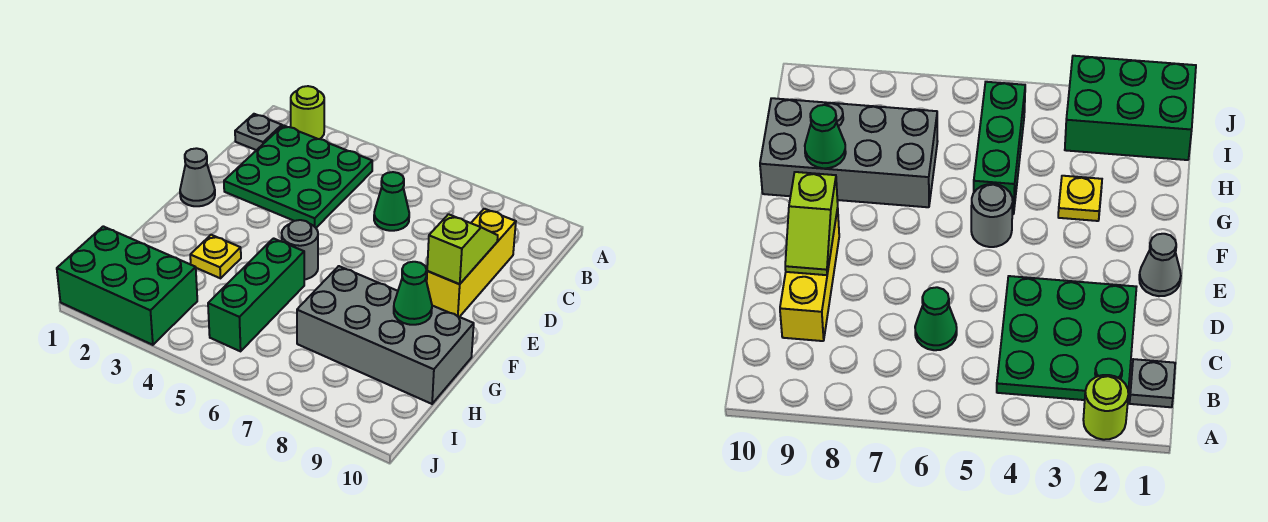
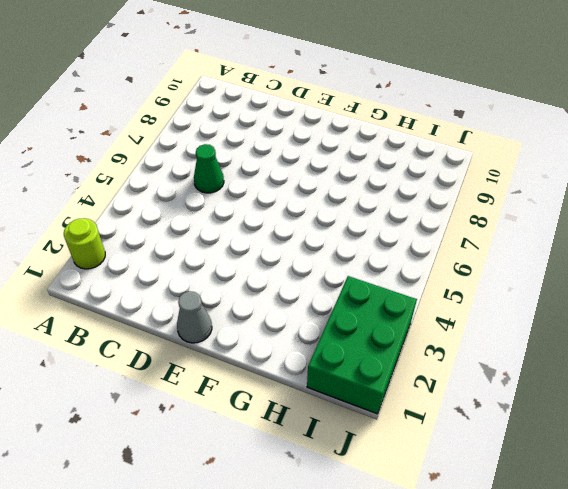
none -> grey plate B1 level 1
none -> green plate B2:D4 level 1
none -> yellow brick C9:E9 level 1

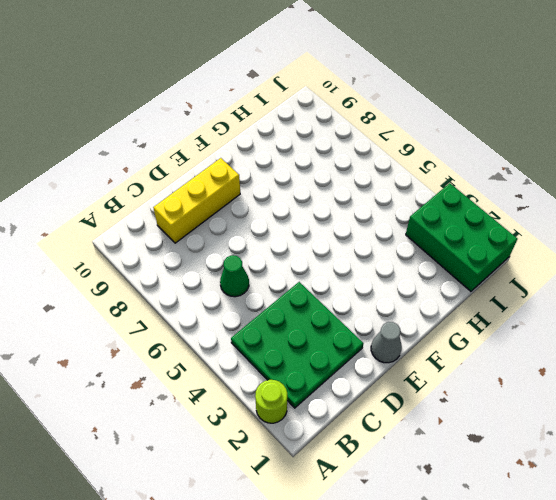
none -> grey plate B1 level 1
none -> grey round brick F5 level 1
none -> yellow plate G3 level 1

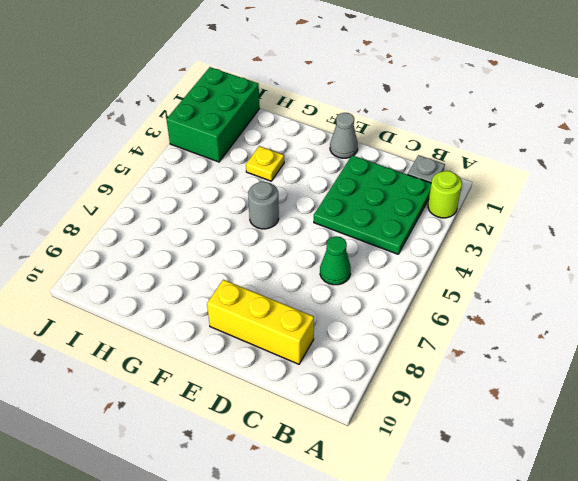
none -> green brick G5:I5 level 1
none -> grey brick G7:H10 level 1
none -> lime slope D9:E9 level 2 top E

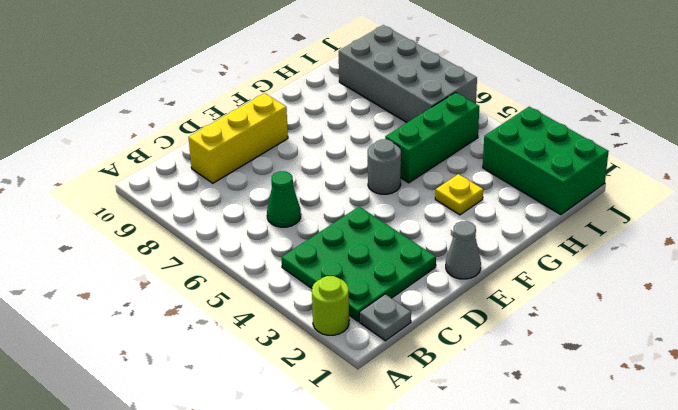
grey brick I6:J9 level 1 -> grey brick G7:H10 level 1
none -> lime slope D9:E9 level 2 top E
none -> green cone G9 level 2

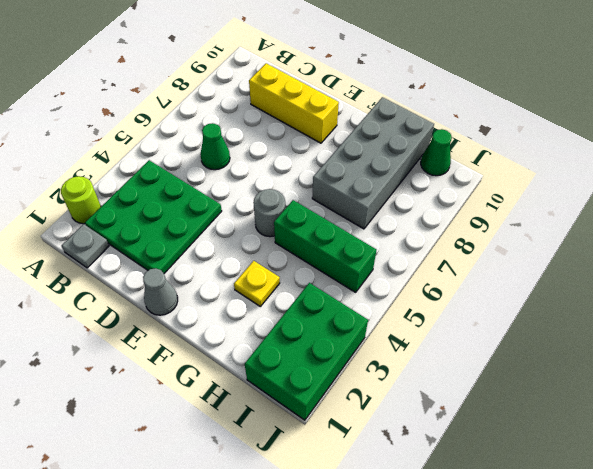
green cone I10 level 1 -> green cone G9 level 2
none -> lime slope D9:E9 level 2 top E

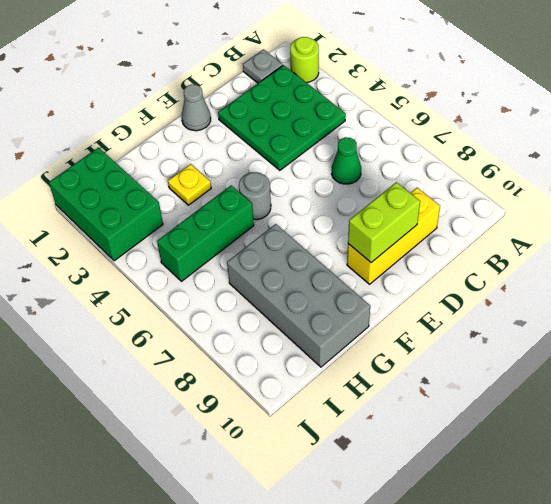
lime brick D9:E9 level 2 -> lime slope D9:E9 level 2 top E
none -> green cone G9 level 2

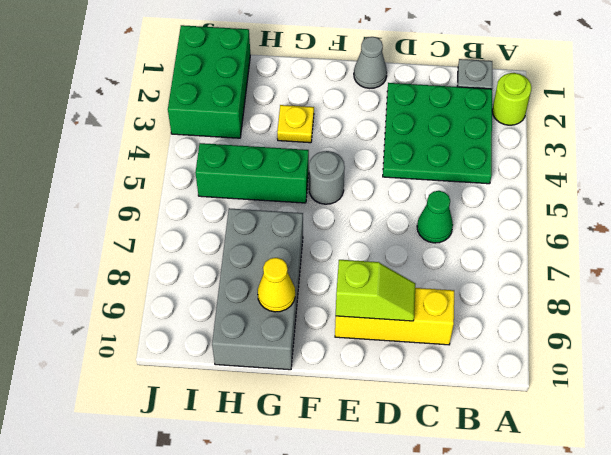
yellow cone G9 level 2 -> green cone G9 level 2

